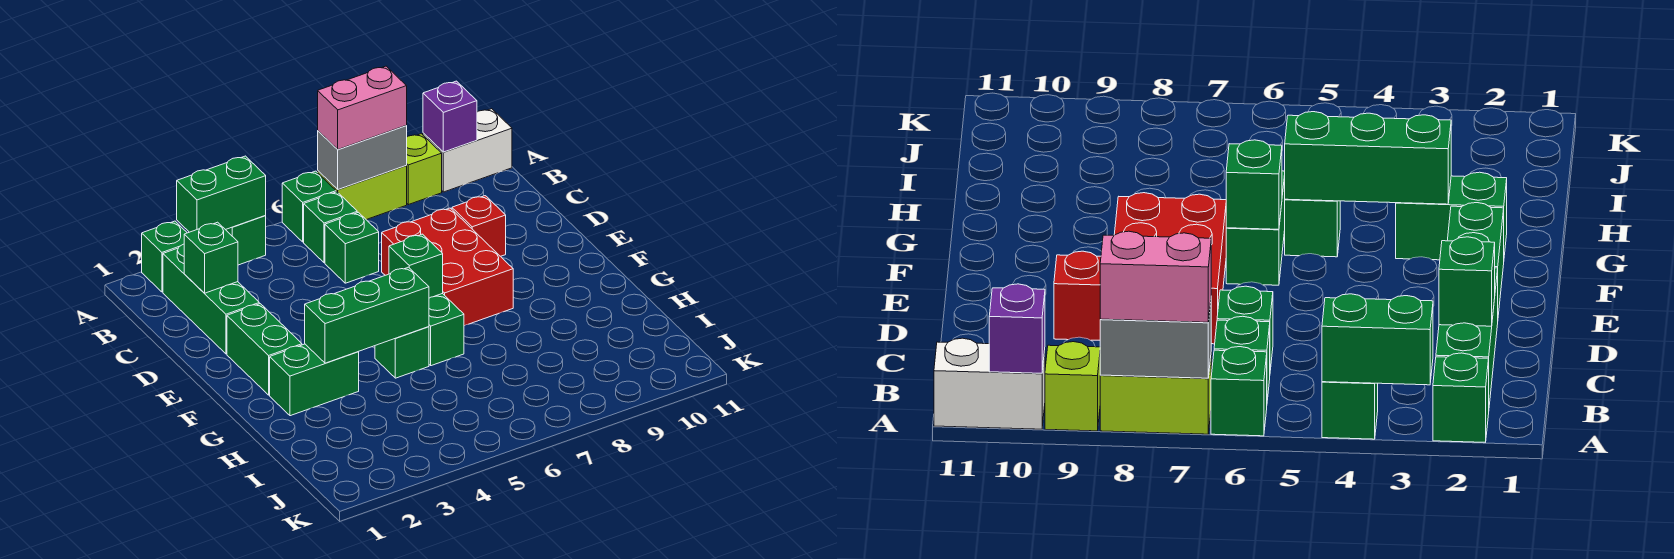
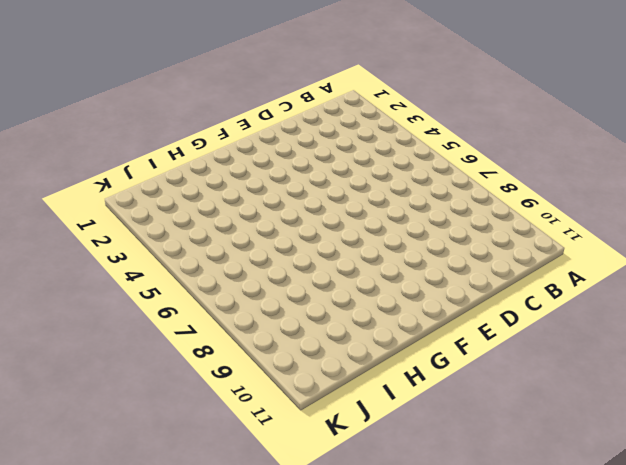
none -> green brick A2 level 1
none -> green brick A4 level 1
none -> green brick A6 level 1

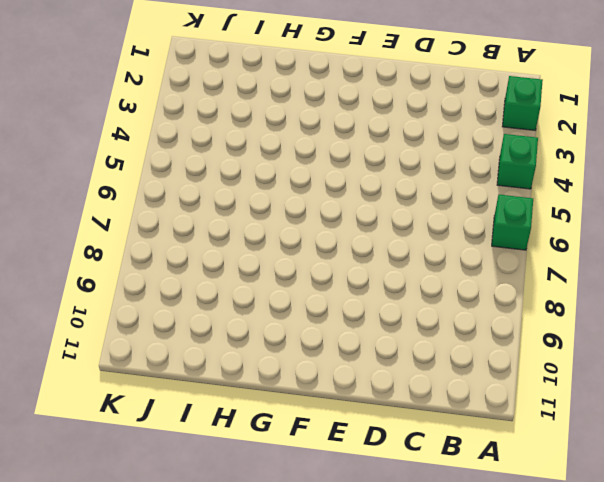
none -> lime brick A7:A8 level 1
none -> lime brick A9 level 1
none -> white brick A10:A11 level 1

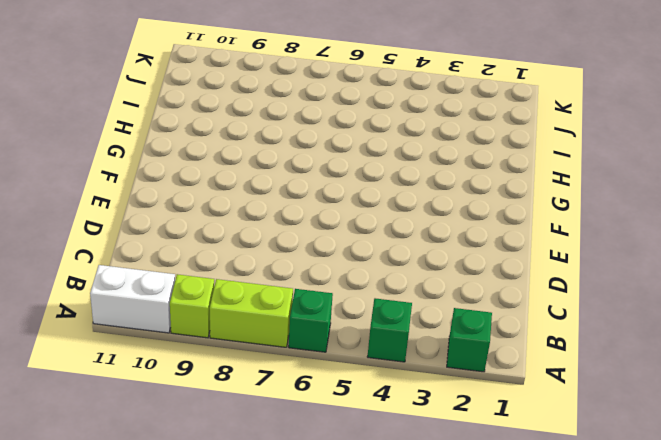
none -> green brick B2:D2 level 1
none -> green brick B6 level 1
none -> green brick C6 level 1

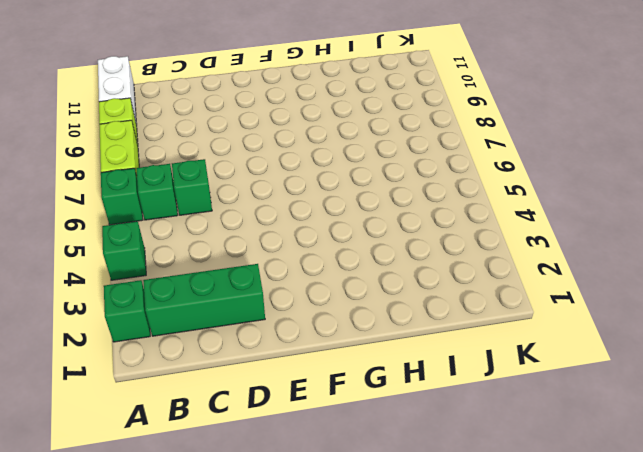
none -> red brick D7:F8 level 1
none -> red brick D9 level 1
none -> green brick E2:F2 level 1

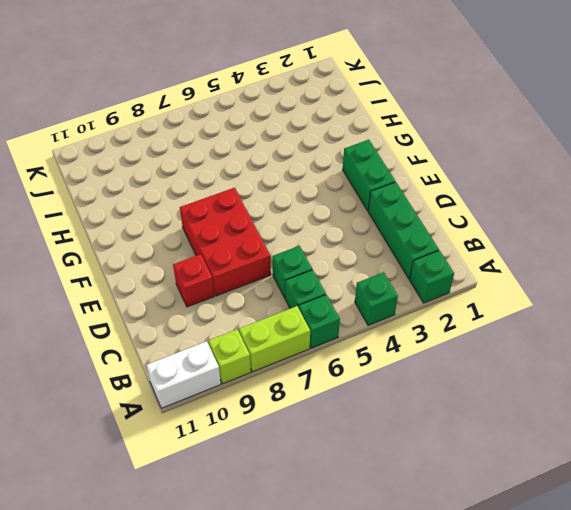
none -> green brick F6:G6 level 1
none -> green brick G2:G3 level 1
none -> green brick G5 level 1

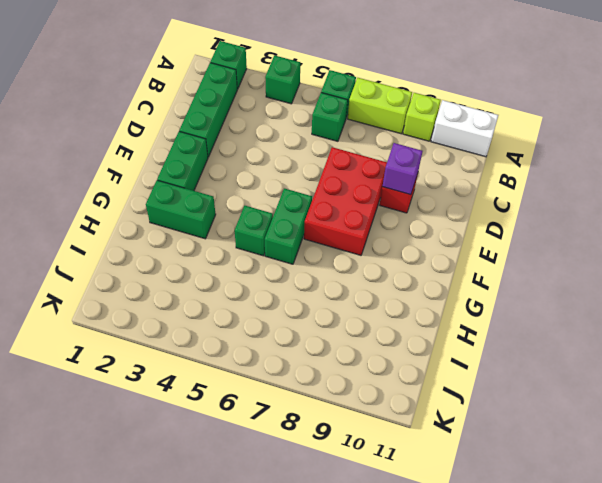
purple brick D9 level 2 -> purple brick A10 level 2
none -> green brick C6 level 1
none -> green brick A3:A4 level 2
none -> grey brick A7:A8 level 2

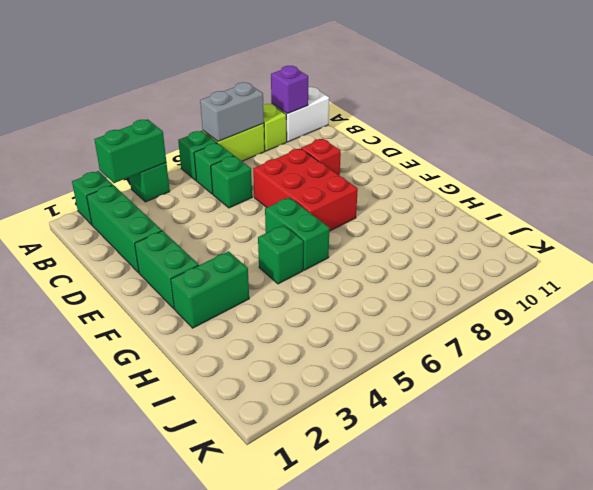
none -> green brick C2 level 2
none -> green brick F6 level 2
none -> green brick G3:G5 level 2

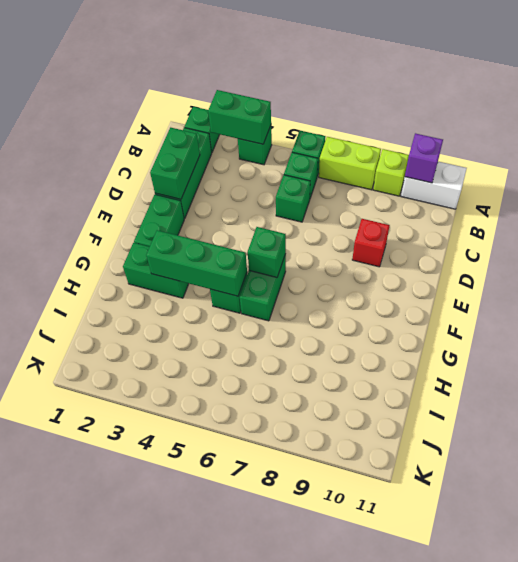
green brick C2:D2 level 2 -> green brick C2 level 2
none -> red brick D7:F8 level 1
none -> grey brick A7:A8 level 2
none -> pink brick A7:A8 level 3

